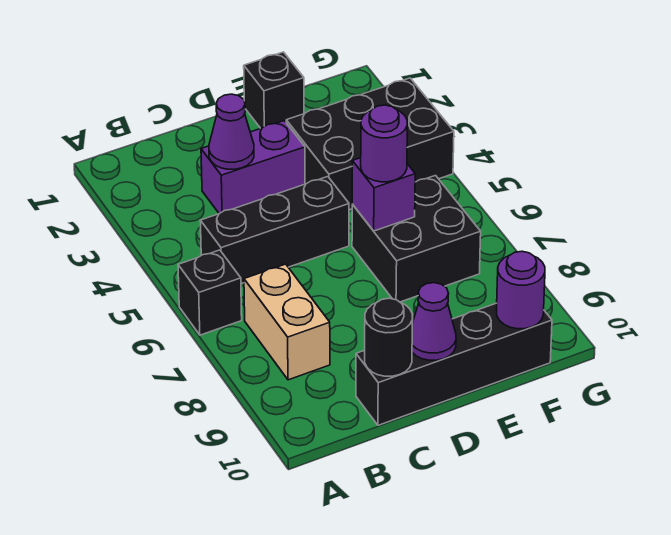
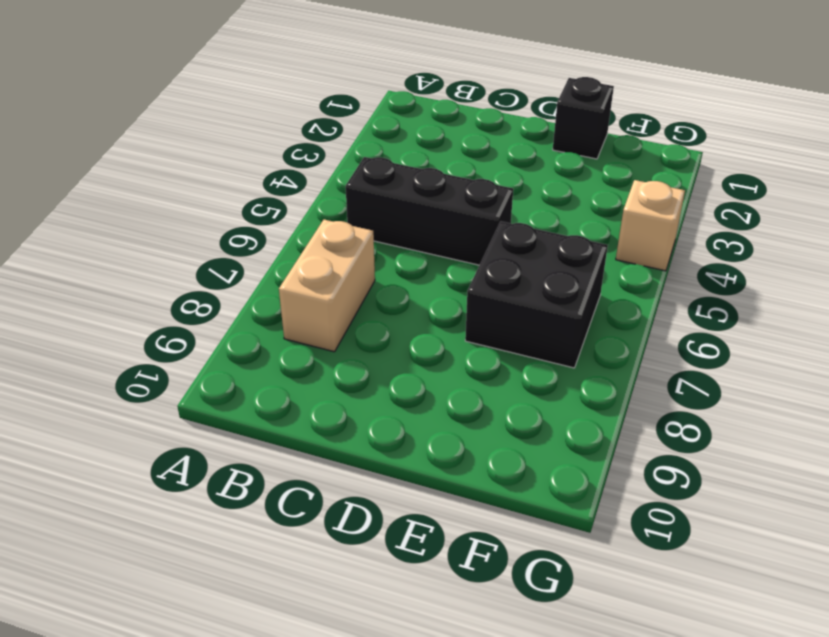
tan brick G4 level 1 -> black brick E3:G4 level 1
none -> black brick A6 level 1
none -> purple brick C3:D3 level 1
none -> black brick C10:F10 level 1

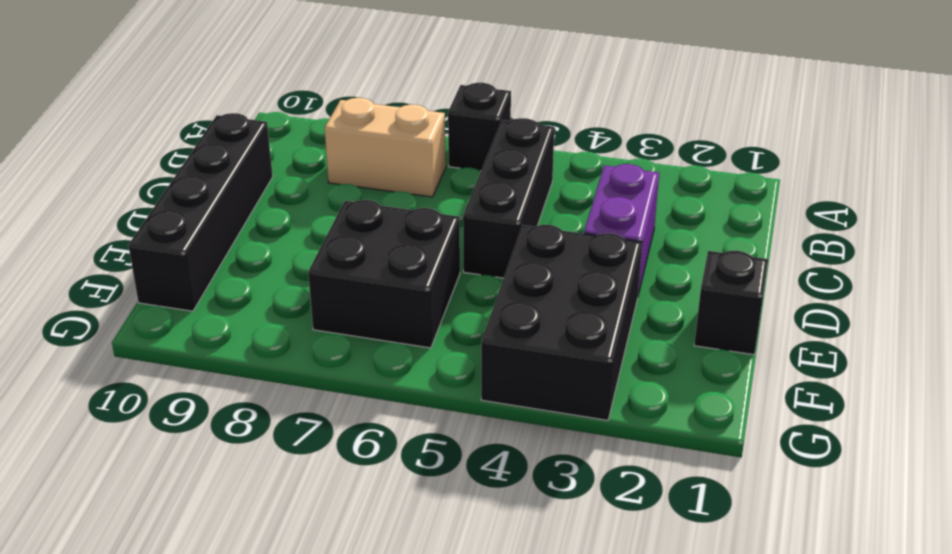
none -> purple cone C3 level 2
none -> black round brick C10 level 2
none -> purple cone D10 level 2

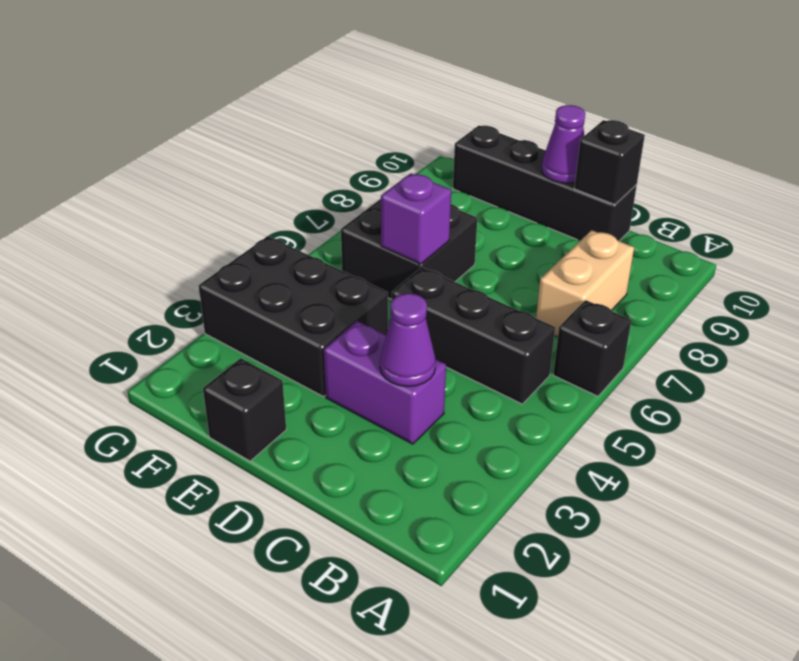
black brick C10 level 2 -> black round brick C10 level 2
none -> purple round brick F10 level 2
none -> purple round brick E6 level 3

